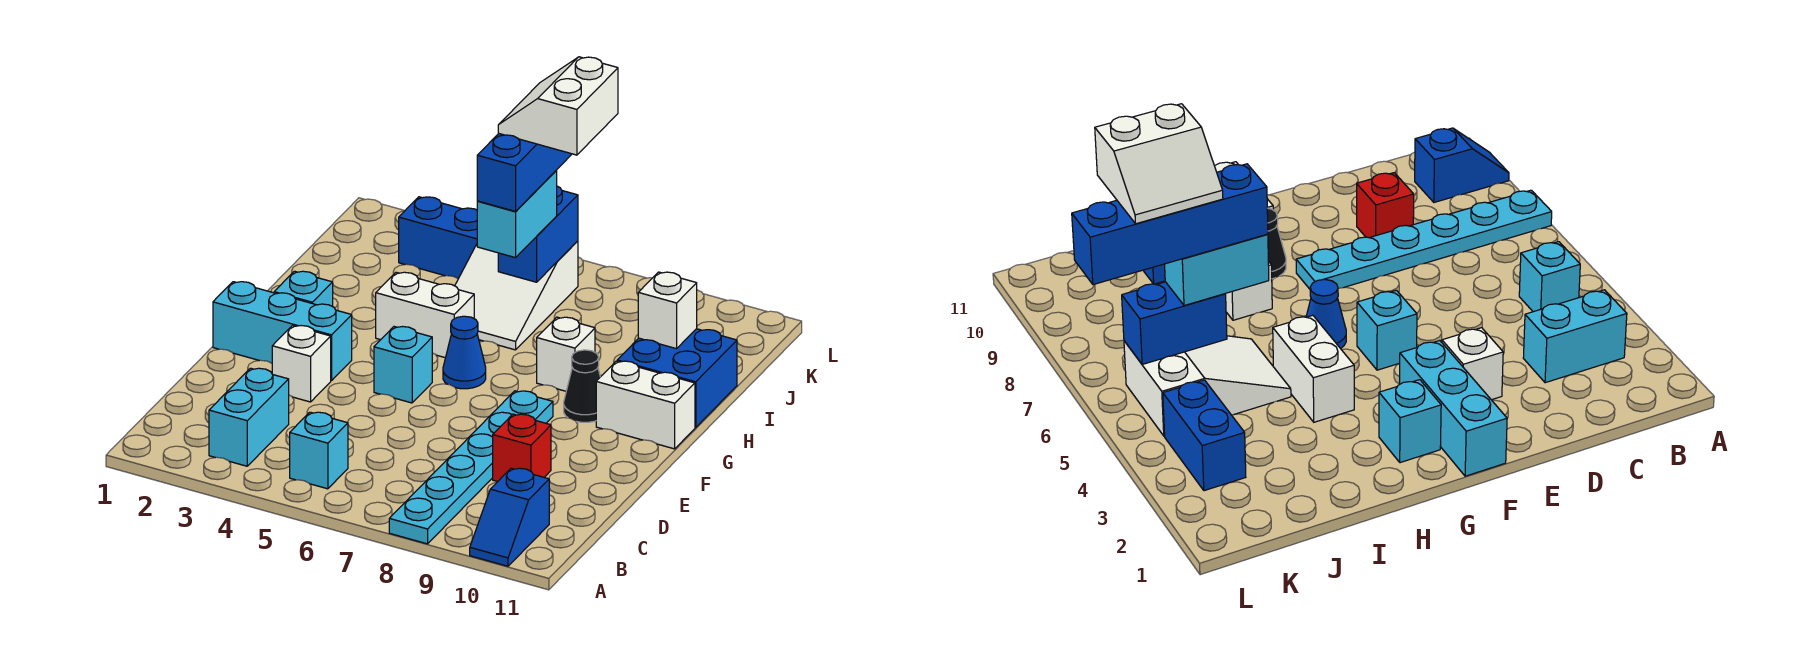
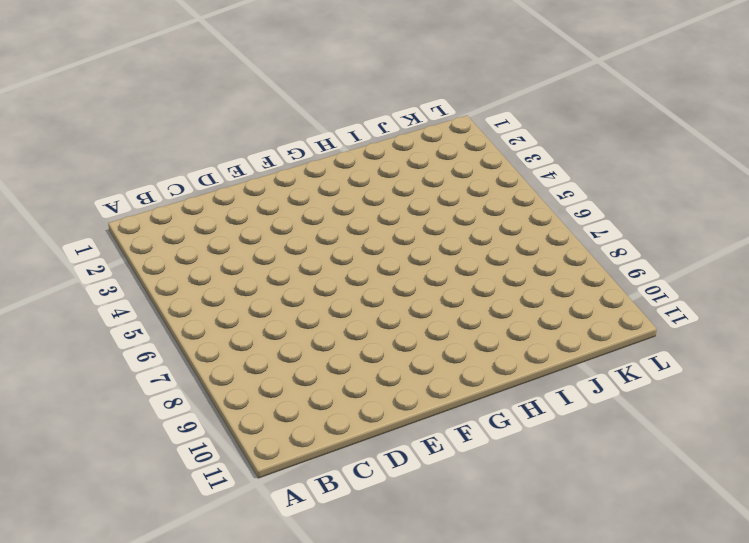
none -> cyan plate A8:F8 level 1
none -> blue slope A10:B10 level 1 top B
none -> cyan brick B3:C3 level 1

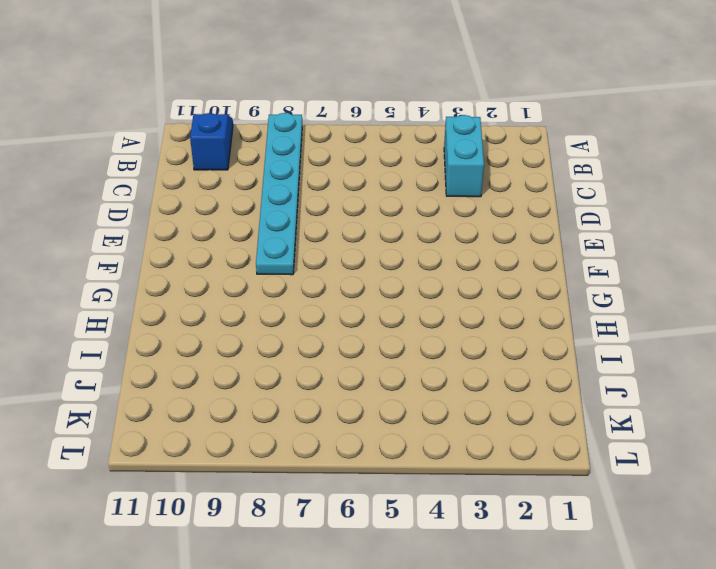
none -> cyan brick B5 level 1
none -> red brick D9 level 1
none -> white brick E3 level 1

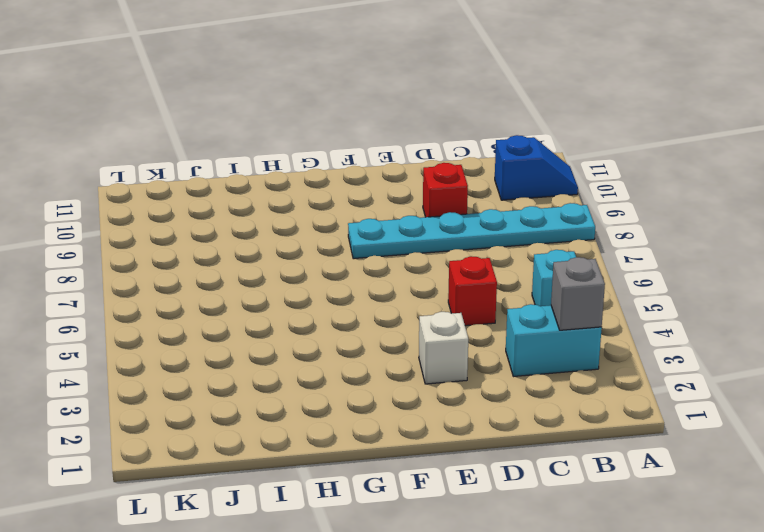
grey brick B3 level 2 -> none
red brick D5 level 1 -> none
none -> cyan brick F1:F3 level 1
none -> cyan brick F5 level 1
none -> cyan brick G2 level 1

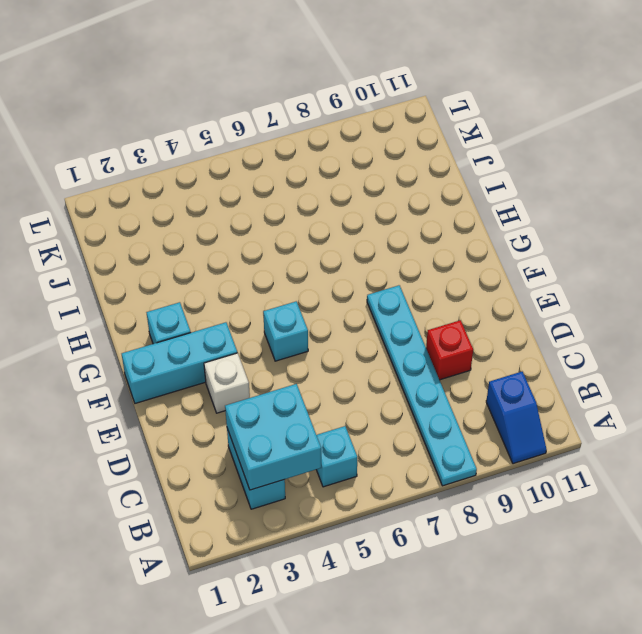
cyan brick B3:C4 level 2 -> none
none -> blue cone G6 level 1
none -> black cone G9 level 1
none -> white brick G10:G11 level 1

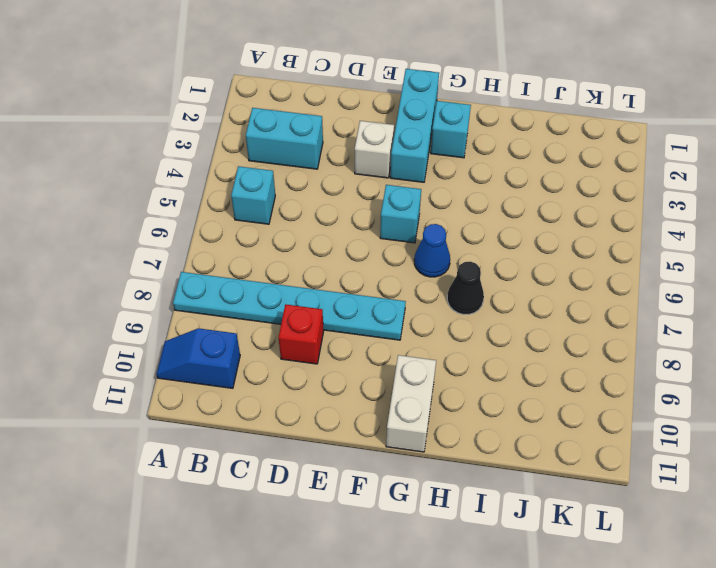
black cone H7 level 1 -> black cone G9 level 1
none -> white brick H4:H5 level 1
none -> white brick H8 level 1
none -> blue brick H10:I11 level 1

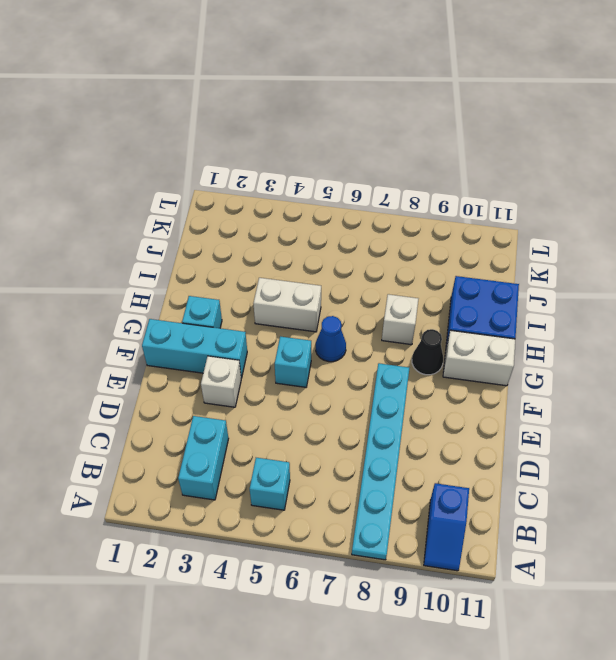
none -> red brick D9 level 1
none -> white slope I5:K6 level 1 top K
none -> blue brick K3:K4 level 1

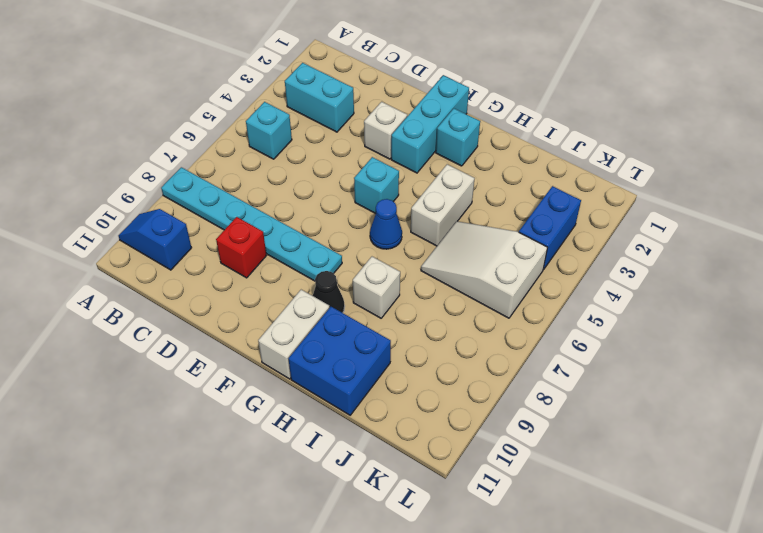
none -> white brick I10 level 2
none -> blue brick J6:K6 level 2
none -> cyan brick I6:J6 level 3

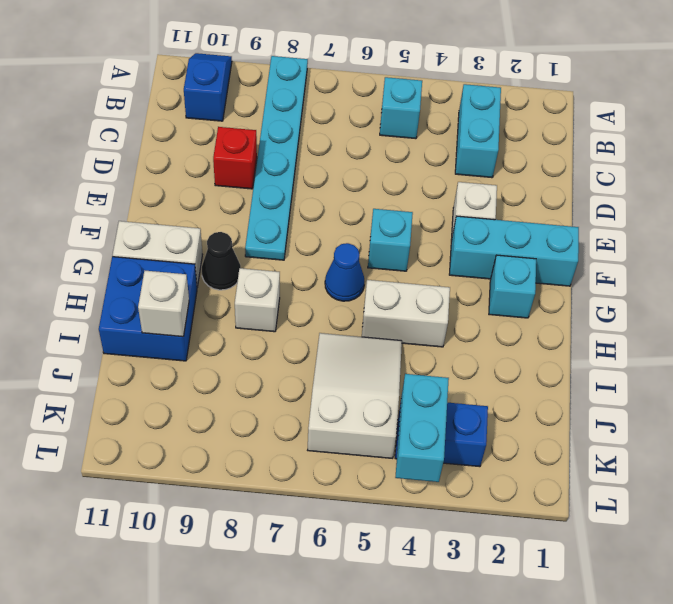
cyan brick K4:L4 level 2 -> cyan brick I6:J6 level 3
none -> blue brick J6:K6 level 2
none -> blue brick I6:L6 level 4
none -> white slope J6:K7 level 5 top 7

